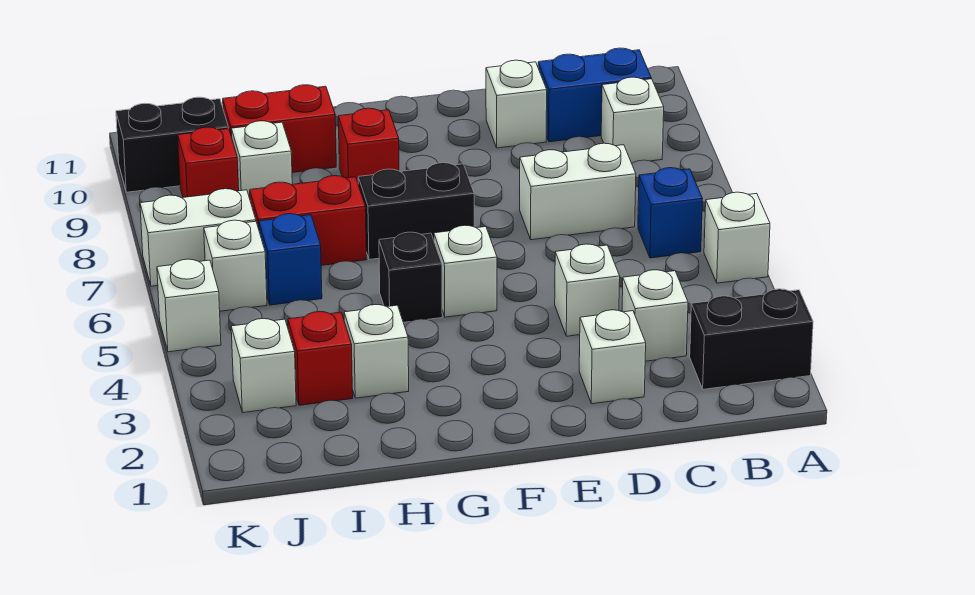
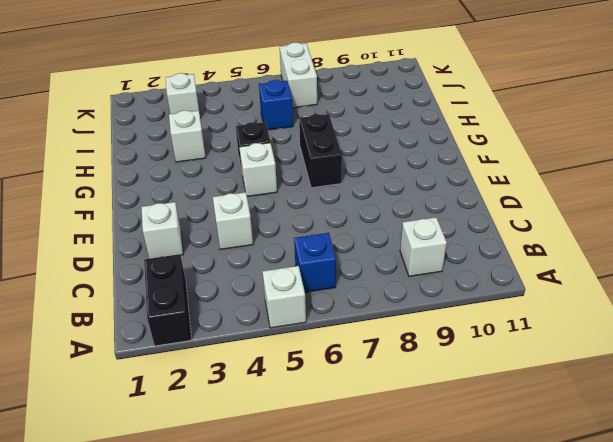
none -> blue brick B10:C10 level 1
none -> white brick C3 level 1
none -> white brick C7:D7 level 1

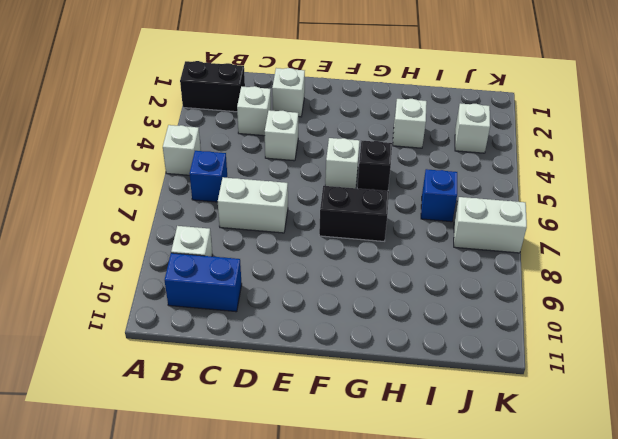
none -> white brick D10 level 1
none -> red brick G9 level 1
none -> red brick H7:I7 level 1

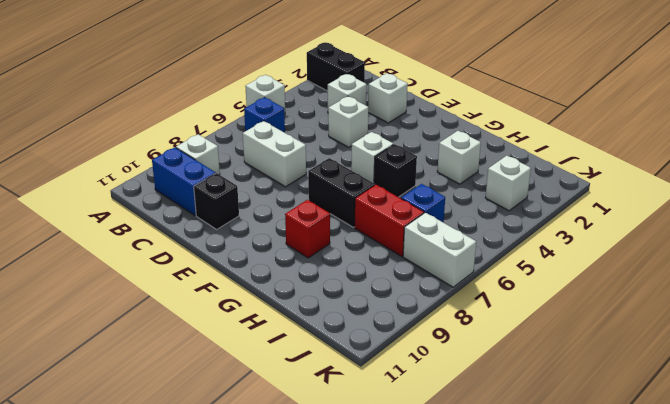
black brick D10 level 1 -> white brick D10 level 1
none -> red brick H10:I10 level 1
none -> red brick I3 level 1
none -> white brick I9 level 1

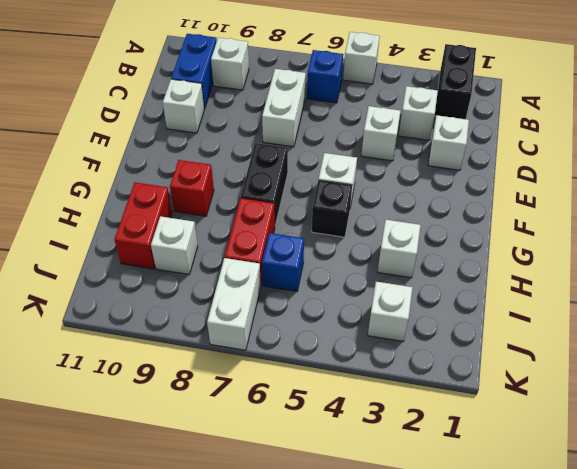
none -> red brick I3 level 1
none -> white brick J6 level 1
none -> red brick J9 level 1

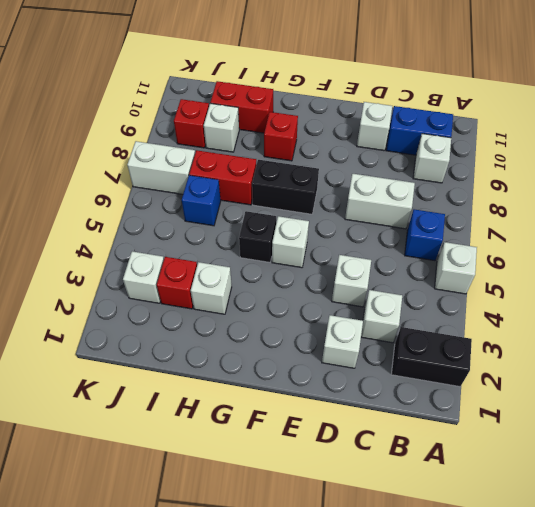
none -> white brick J6 level 1
none -> black brick J10:K10 level 1
none -> white brick K5 level 1

